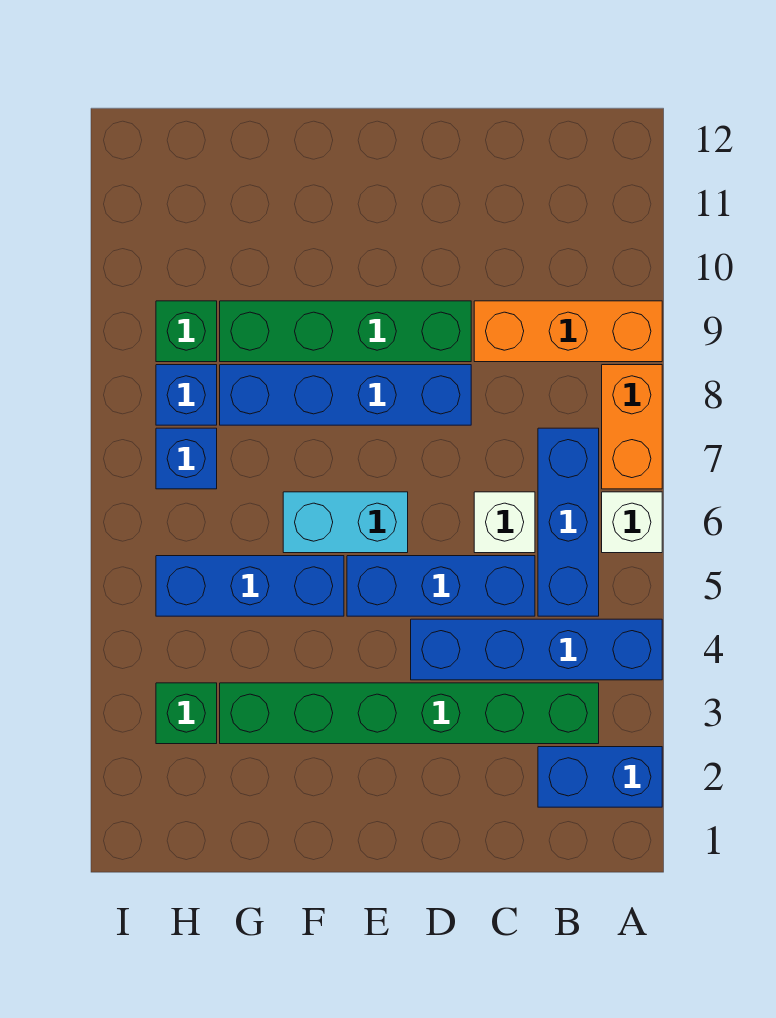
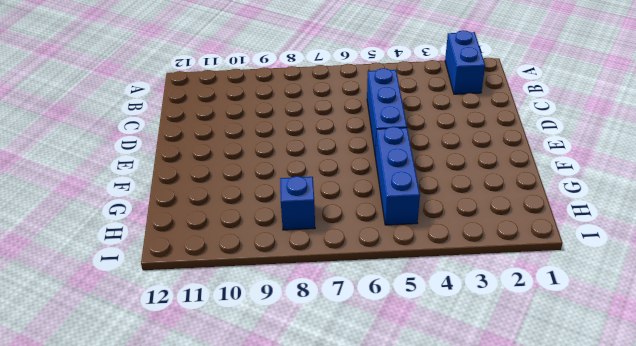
none -> blue brick A4:D4 level 1
none -> white brick A6 level 1
none -> orange brick A7:A8 level 1

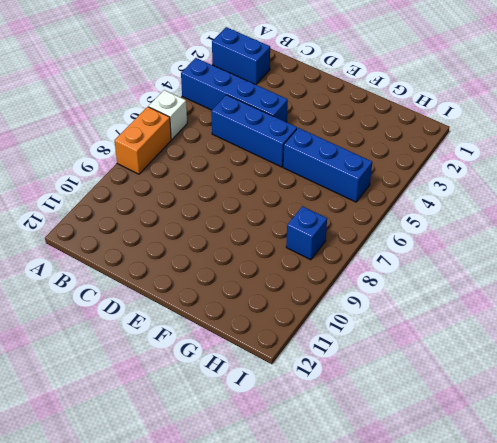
none -> orange brick A9:C9 level 1
none -> green brick B3:G3 level 1
none -> blue brick B5:B7 level 1

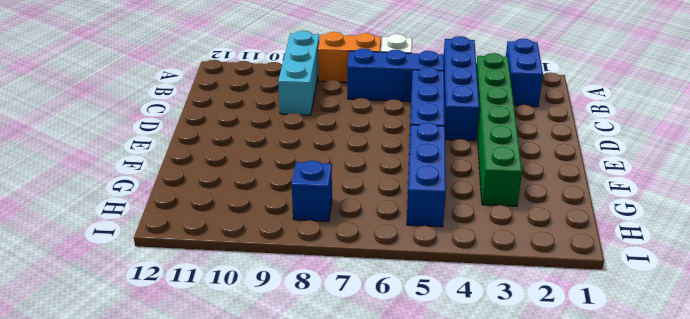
cyan brick A9:C9 level 1 -> orange brick A9:C9 level 1
none -> white brick C6 level 1
none -> blue brick D8:G8 level 1
none -> green brick D9:G9 level 1

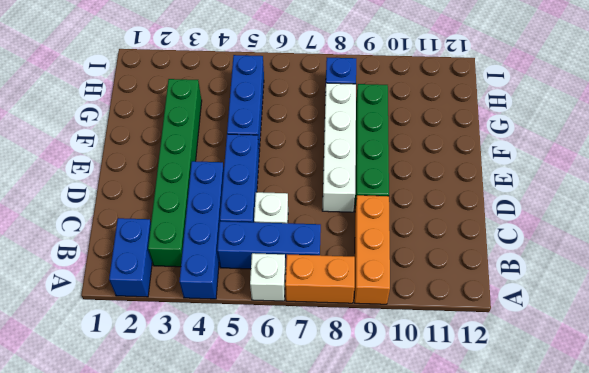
white brick D8:G8 level 1 -> blue brick D8:G8 level 1
none -> cyan brick E6:F6 level 1
none -> green brick H3 level 1
none -> blue brick H7 level 1

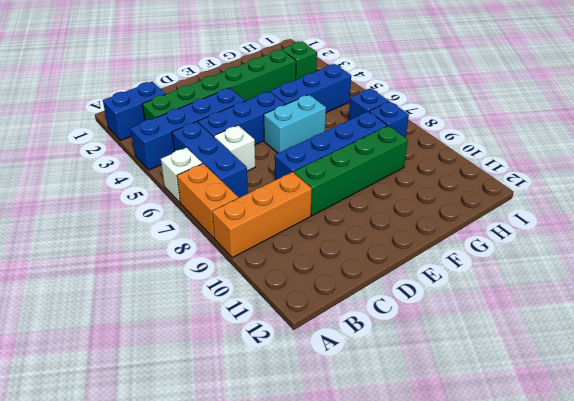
none -> green brick H9 level 1

